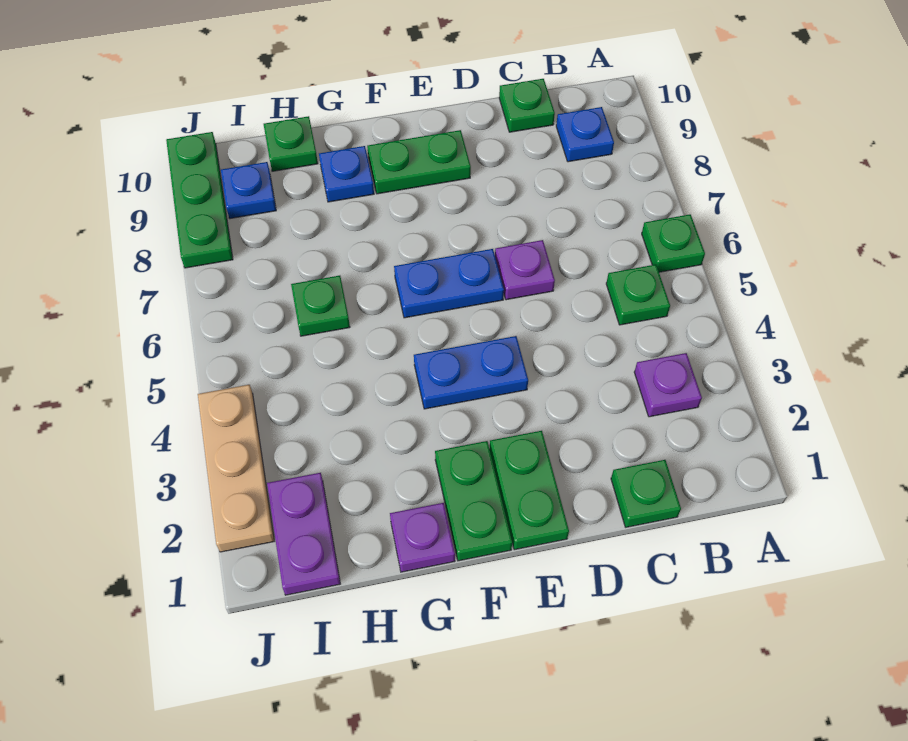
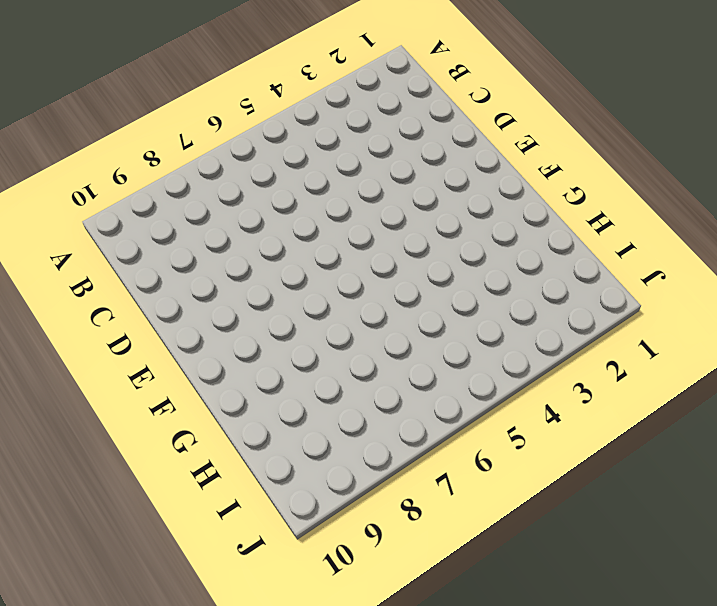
none -> green plate A6 level 1
none -> purple plate B3 level 1
none -> green plate B5 level 1

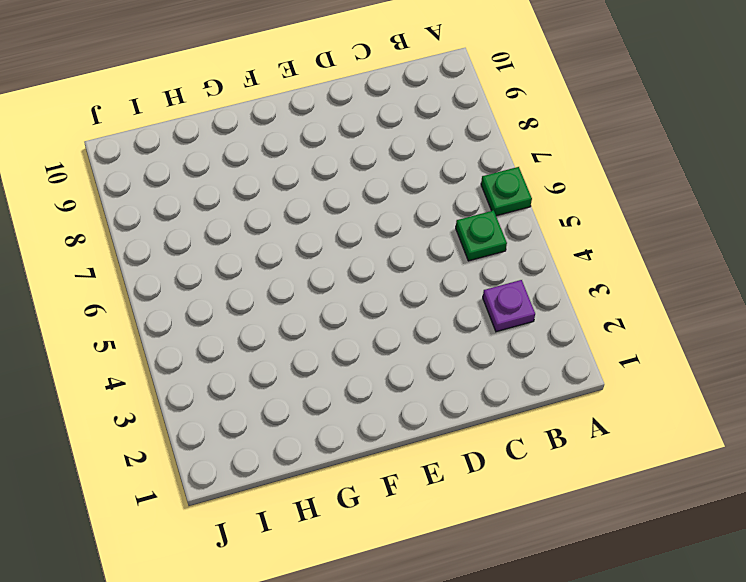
none -> blue plate B9 level 1
none -> green plate C1 level 1
none -> green plate C10 level 1

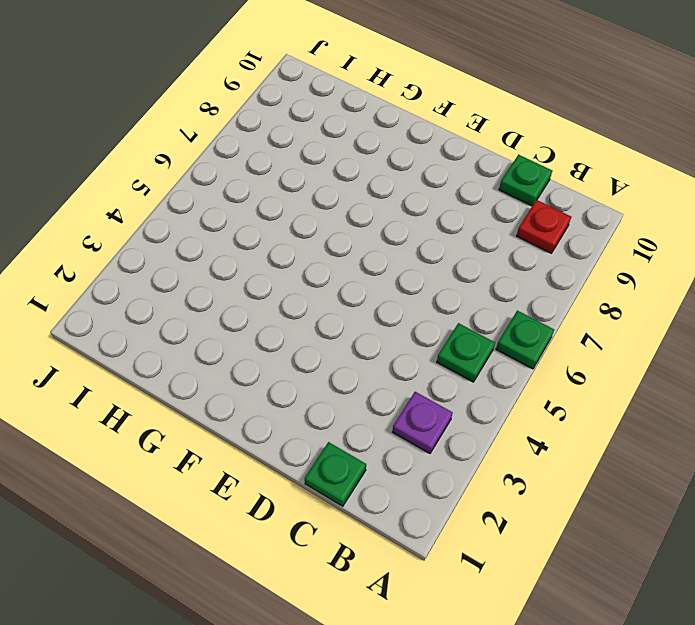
red plate B9 level 1 -> blue plate B9 level 1
none -> purple plate D6 level 1
none -> green plate E1:E2 level 1
none -> blue plate E4:F4 level 1

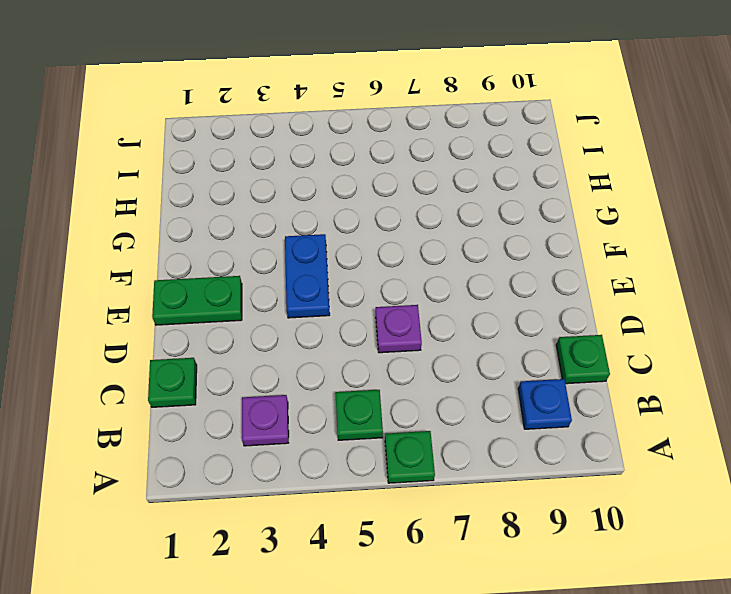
none -> blue plate E6:F6 level 1
none -> green plate E9:F9 level 1
none -> green plate F1:F2 level 1

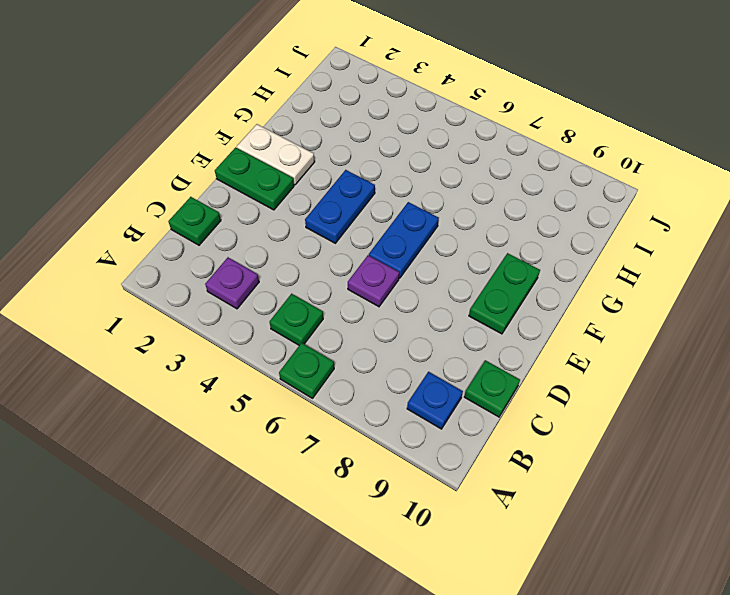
white plate F1:F2 level 1 -> green plate F1:F2 level 1
none -> purple plate G1 level 1
none -> blue plate G9 level 1
none -> green plate H6 level 1

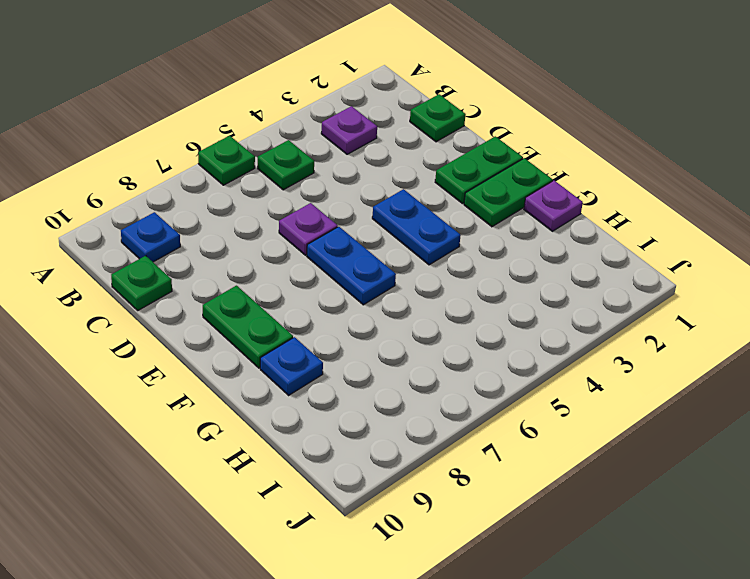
none -> green plate H6 level 1
none -> green plate H10 level 1
none -> purple plate I1:I2 level 1

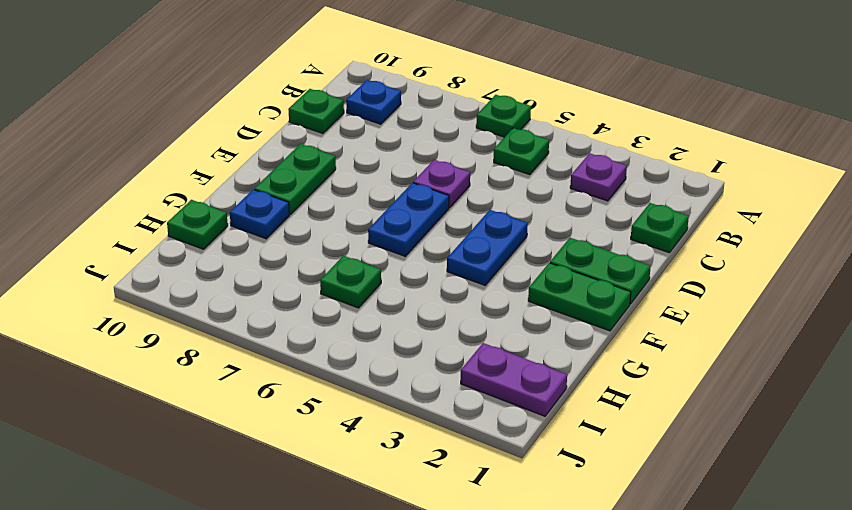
none -> purple plate G1 level 1
none -> blue plate I9 level 1
none -> tan plate J2:J4 level 1

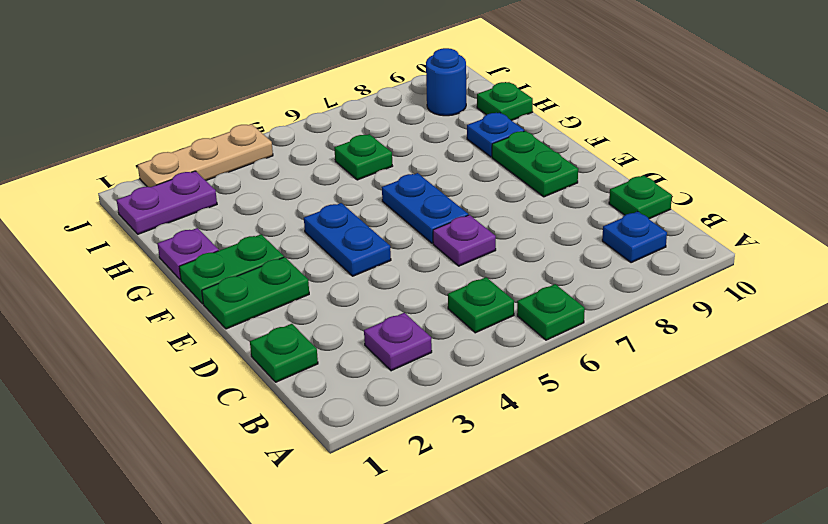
blue round brick I9 level 1 -> blue plate I9 level 1
none -> green plate J8:J10 level 1

